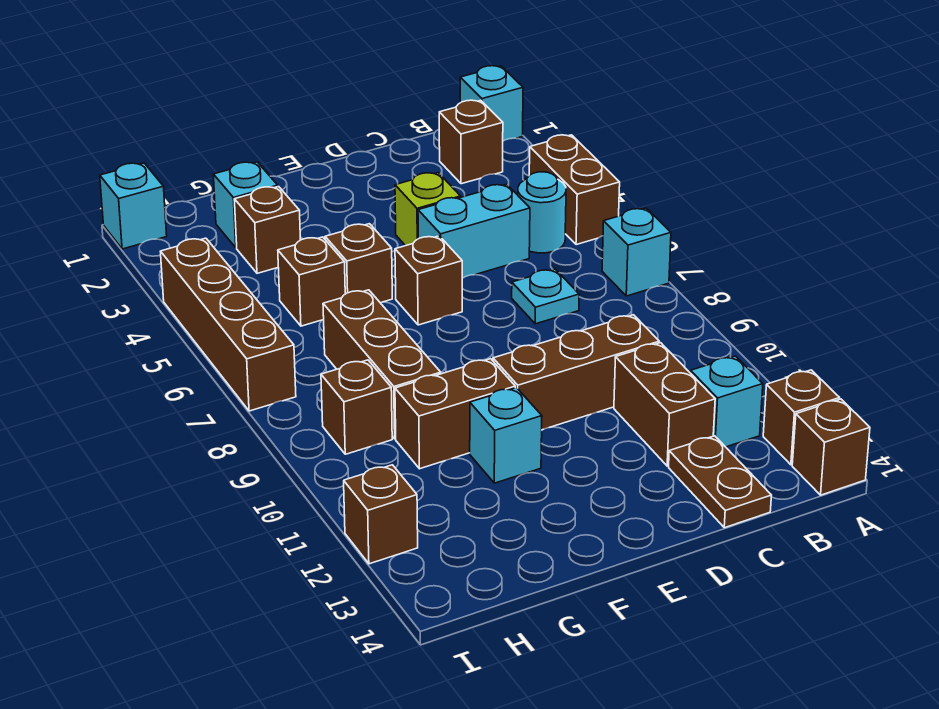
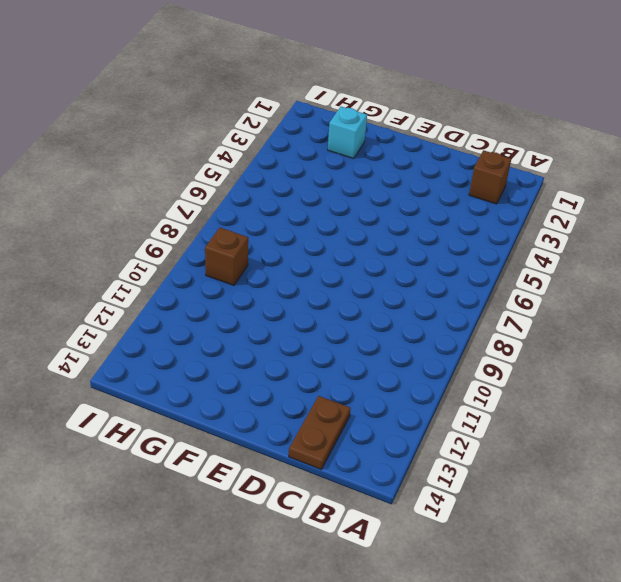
none -> cyan brick A1 level 1
none -> brown brick A4:A5 level 1
none -> cyan brick A7 level 1

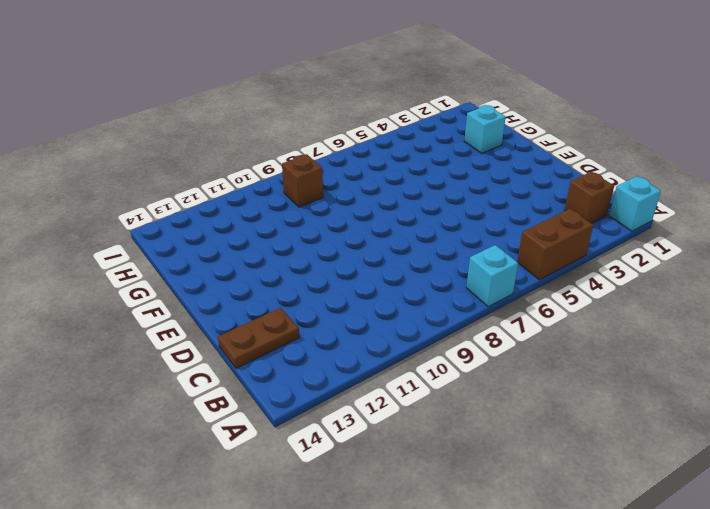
none -> brown brick A13 level 1
none -> brown brick A14 level 1
none -> cyan round brick B5 level 1

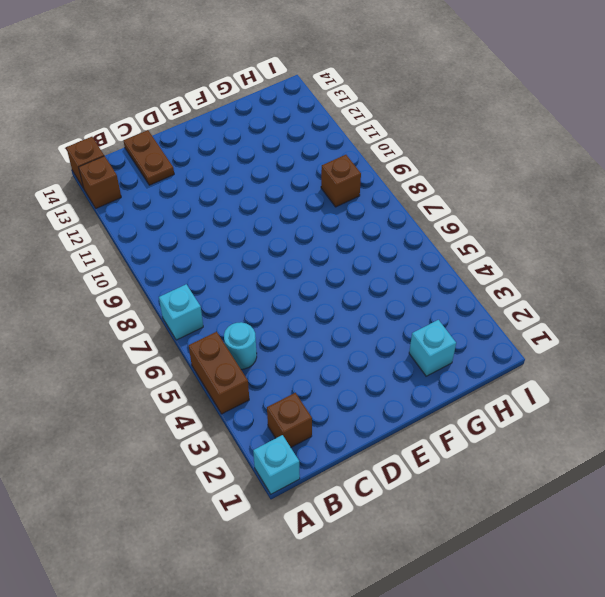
none -> cyan brick B12 level 1
none -> cyan brick C5:D5 level 1
none -> cyan plate C7 level 1

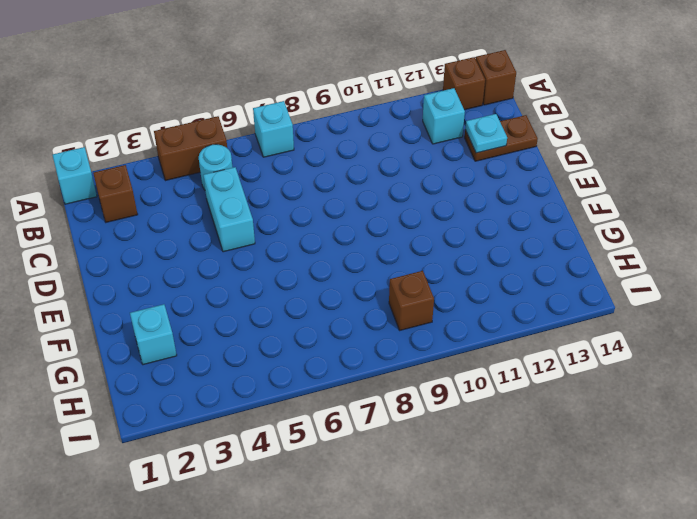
cyan plate C13 level 2 -> cyan plate C7 level 1
none -> brown brick C10:E10 level 1
none -> brown brick C11:C12 level 1
none -> lime brick D4 level 1

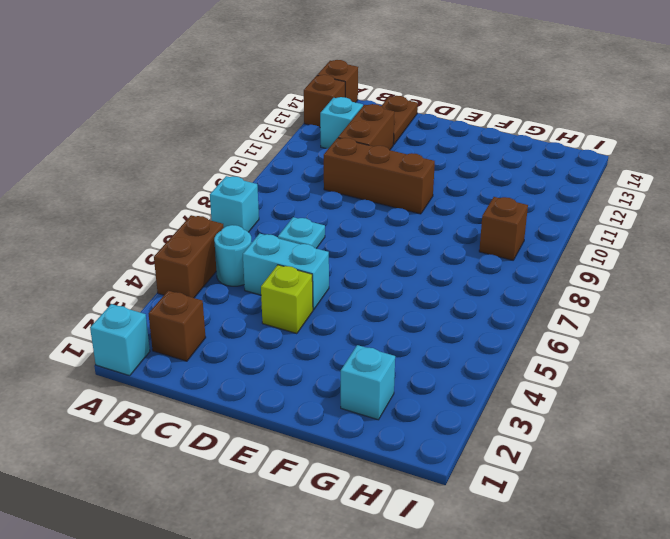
none -> brown brick E6 level 1
none -> brown brick F5 level 1
none -> brown brick F10:G10 level 1

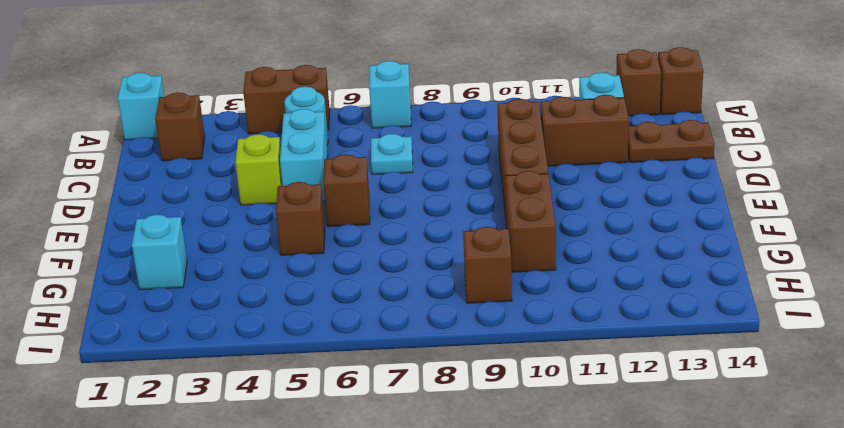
none -> cyan brick F11 level 1
none -> brown brick G3 level 1
none -> brown brick G5 level 1

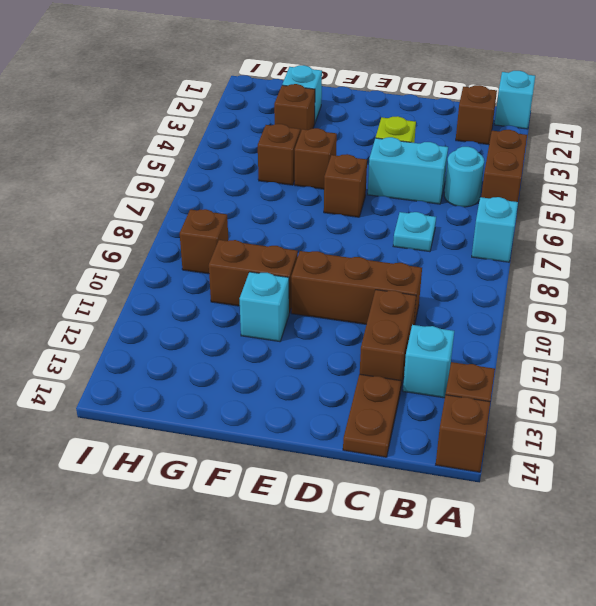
none -> brown brick G7:G9 level 1
none -> cyan brick I1 level 1
none -> brown brick I4:I7 level 1

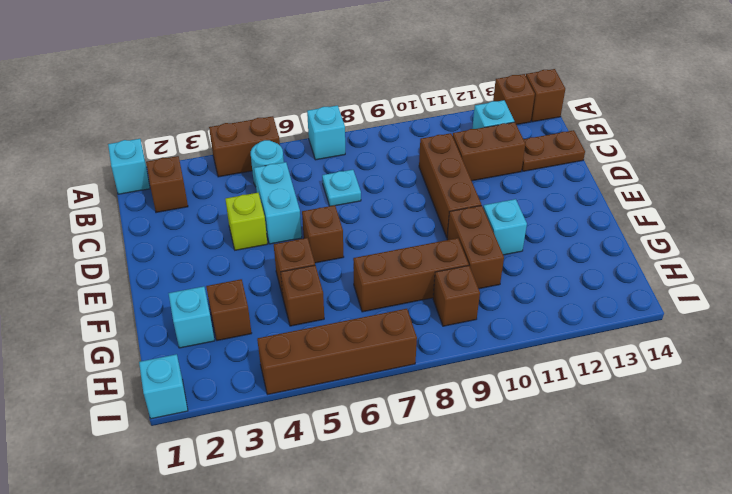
none -> brown brick I12 level 1

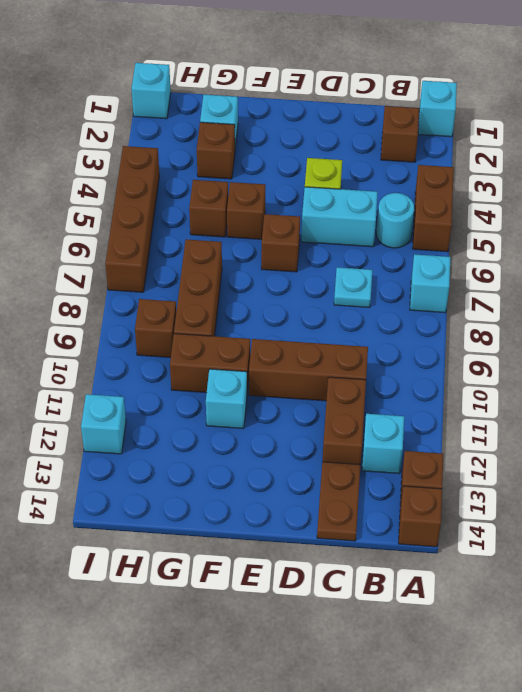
cyan brick I12 level 1 -> brown brick I12 level 1

